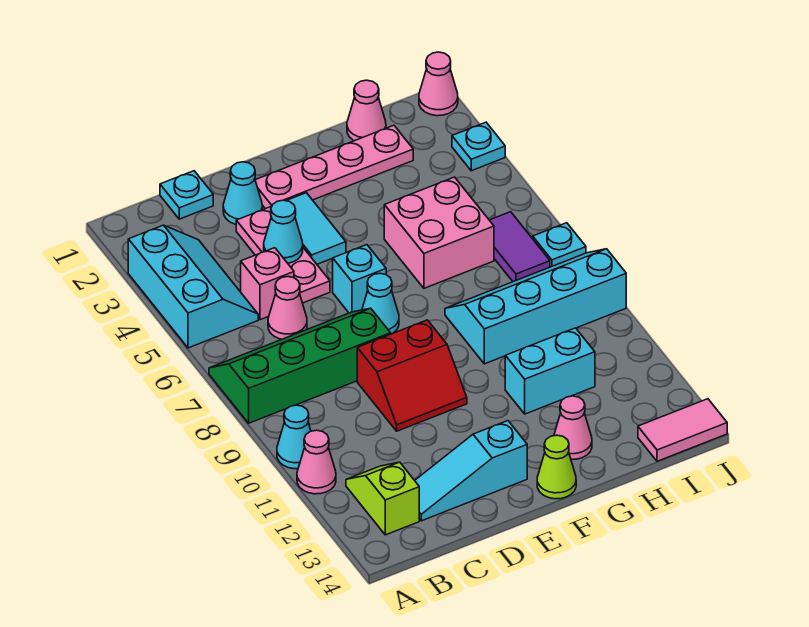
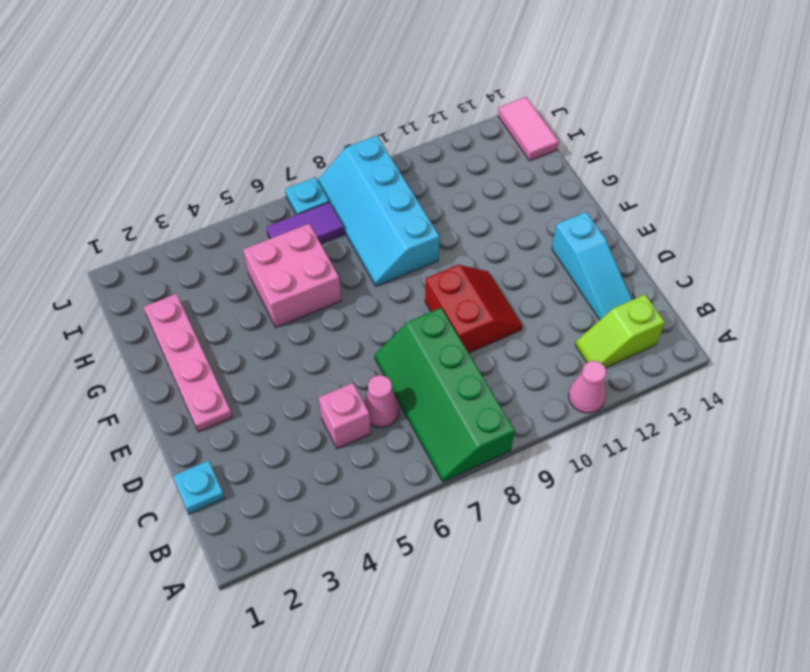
none -> cyan slope A3:B5 level 1 top A
none -> cyan cone A10 level 1
none -> cyan cone D2 level 1

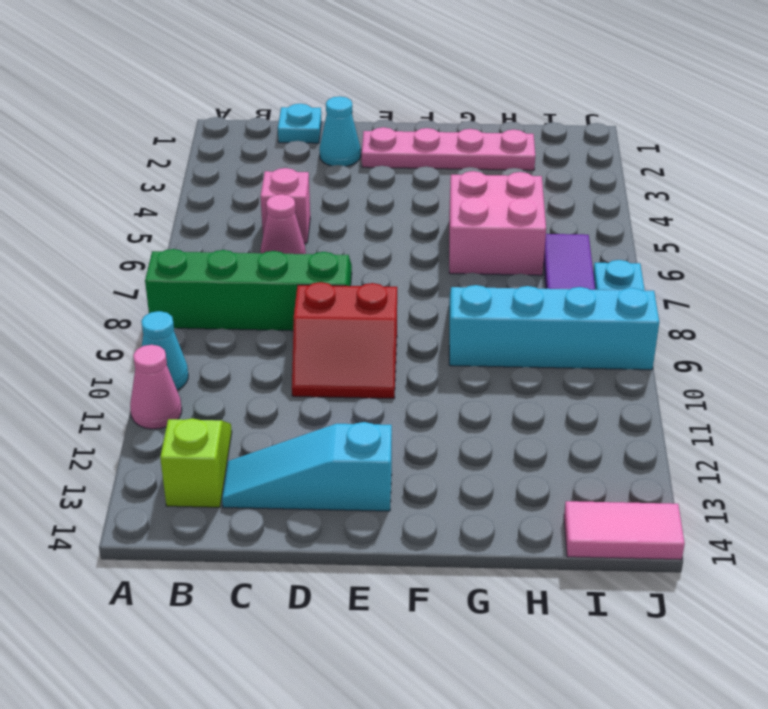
none -> cyan slope A3:B5 level 1 top A
none -> pink plate D3:D5 level 1
none -> cyan tile E3:E4 level 1

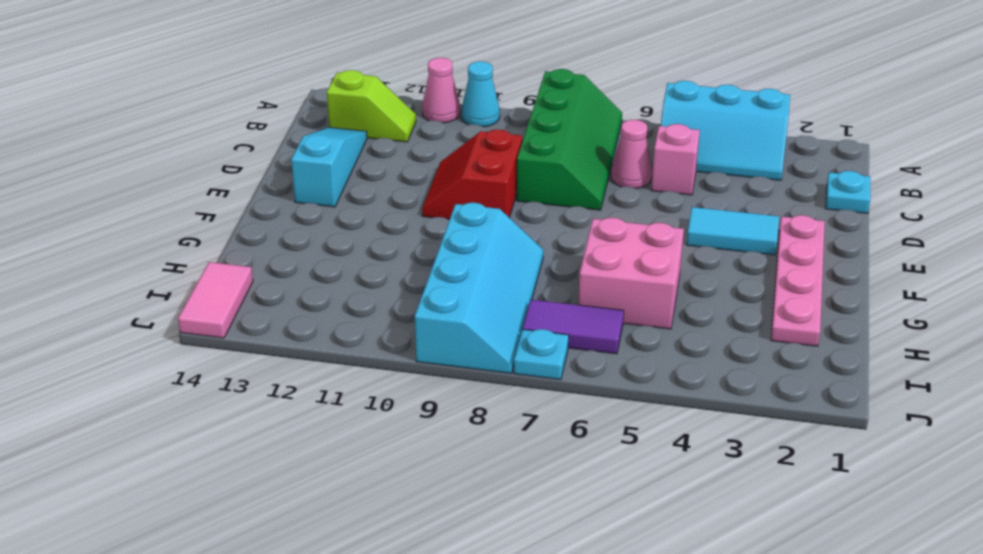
none -> cyan cone D2 level 1
none -> pink plate D3:D5 level 1
none -> cyan brick E6 level 1

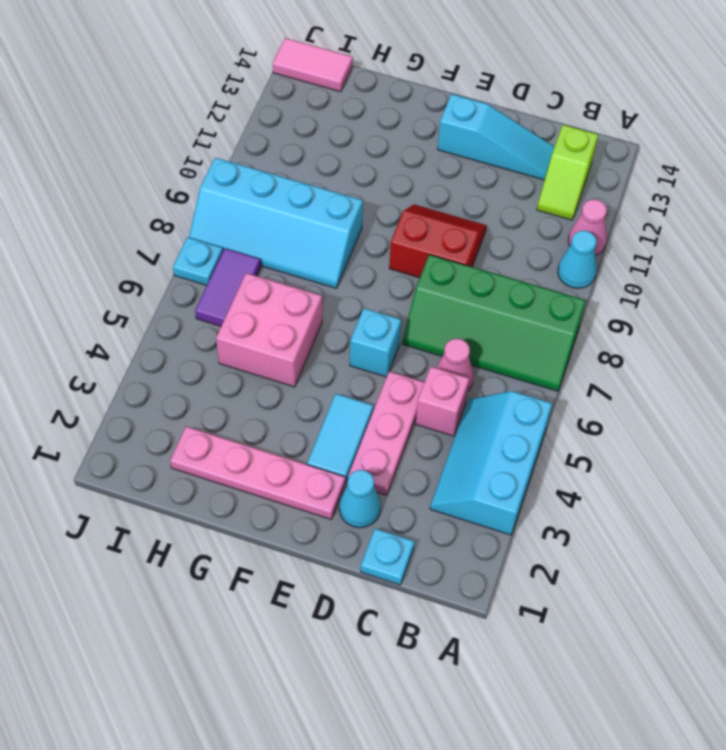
none -> cyan cone E7 level 1
none -> lime cone F14 level 1
none -> cyan brick G11:H11 level 1

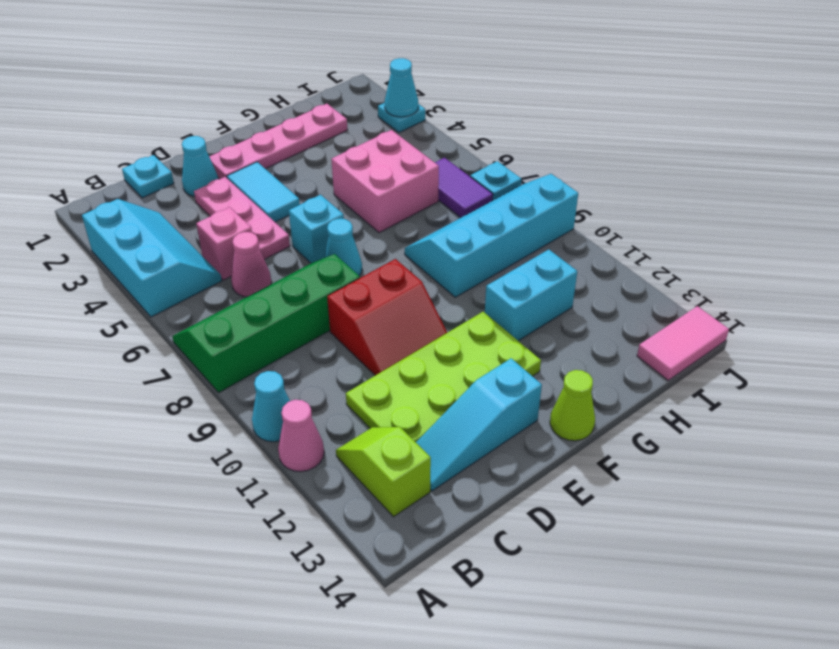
lime plate C11:F12 level 1 -> none
cyan cone J3 level 2 -> cyan cone D4 level 2
none -> pink cone G13 level 1
none -> pink cone H1 level 1
none -> pink cone J1 level 1

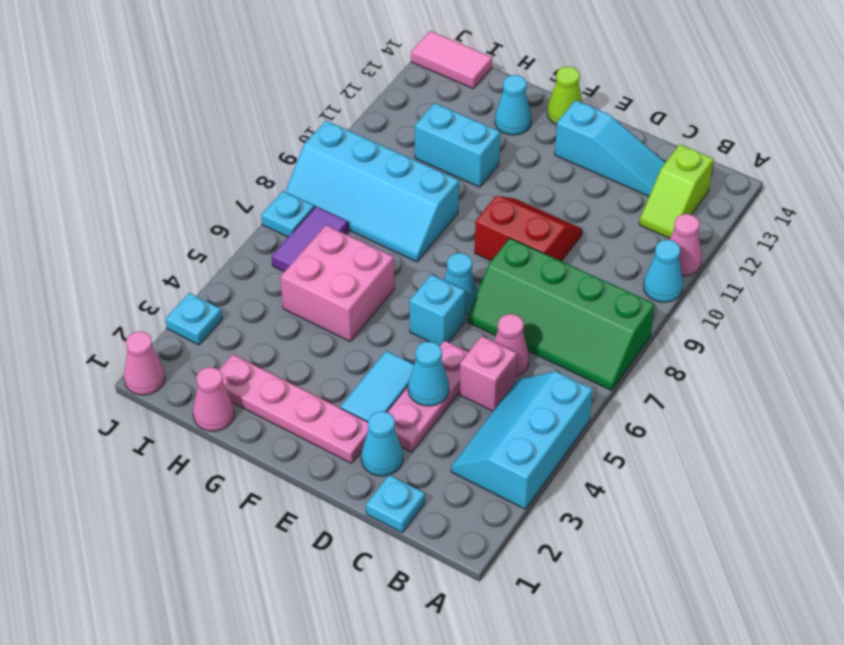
cyan cone G13 level 1 -> pink cone G13 level 1

